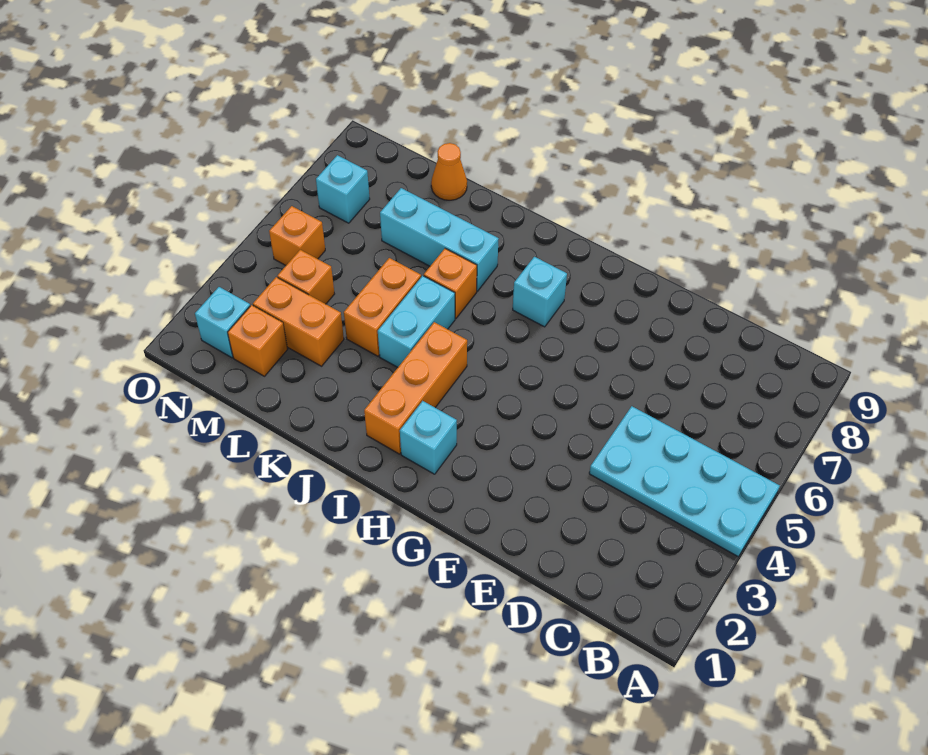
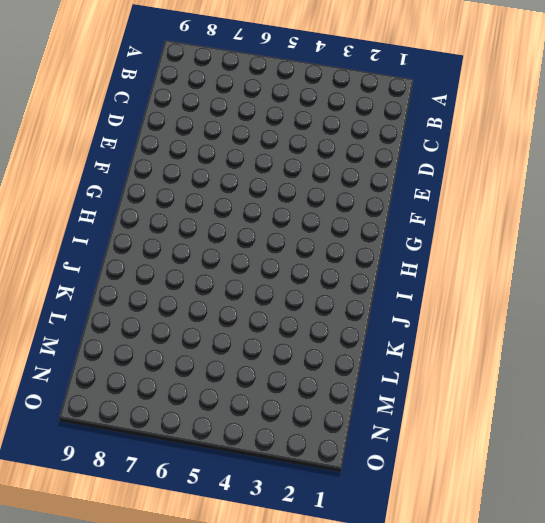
none -> cyan plate A4:D5 level 1
none -> cyan brick H2 level 1
none -> cyan brick H7 level 1

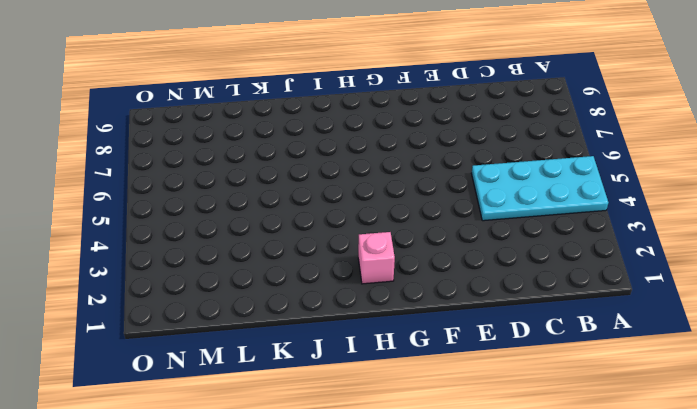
pink brick H2 level 1 -> cyan brick H2 level 1
none -> cyan brick H7 level 1
none -> orange brick I2:I4 level 1
none -> cyan brick J4:J5 level 1

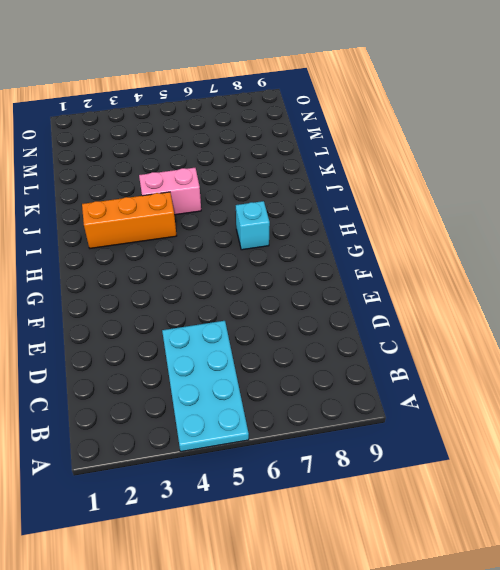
pink brick J4:J5 level 1 -> cyan brick J4:J5 level 1
none -> cyan brick H2 level 1
none -> orange brick J6 level 1
none -> cyan brick J7:L7 level 1

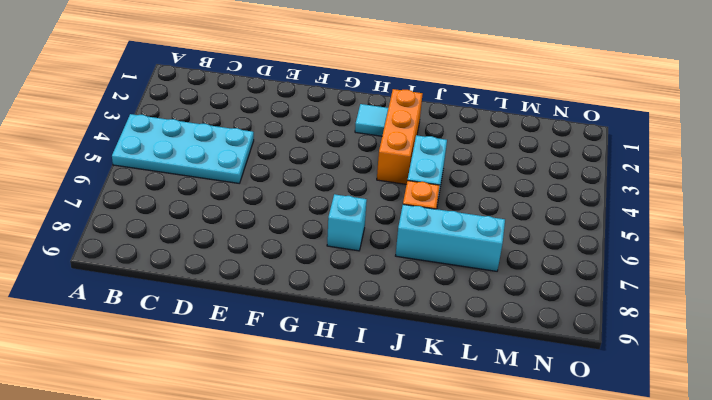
cyan tile H2 level 1 -> cyan brick H2 level 1
none -> orange brick K4:K5 level 1
none -> orange brick L3:M3 level 1
none -> orange cone L9 level 1

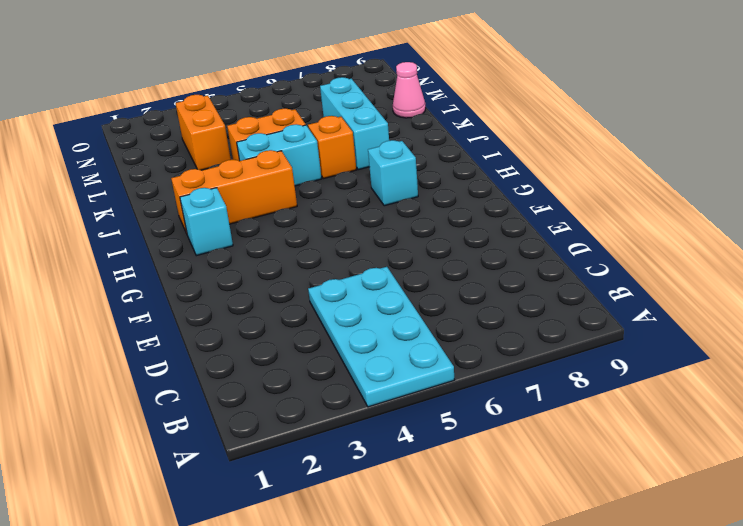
pink cone L9 level 1 -> orange cone L9 level 1
none -> orange brick M2 level 1
none -> orange brick M4 level 1
none -> cyan brick N2 level 1

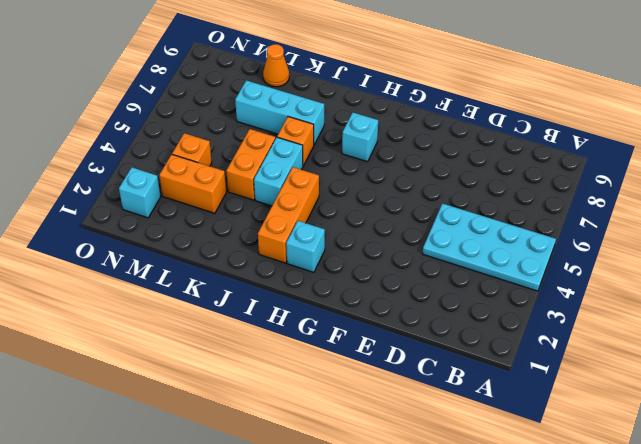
none -> orange brick M2 level 1
none -> orange brick N5 level 1
none -> cyan brick N7 level 1

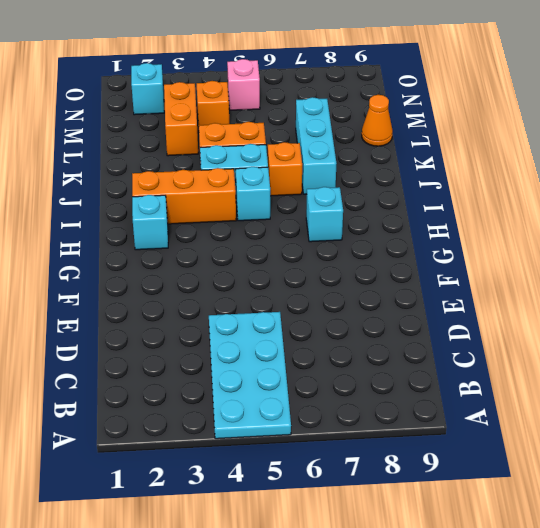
cyan brick I5 level 1 -> cyan brick N7 level 1
pink brick N5 level 1 -> orange brick N5 level 1
none -> orange brick M2 level 1

